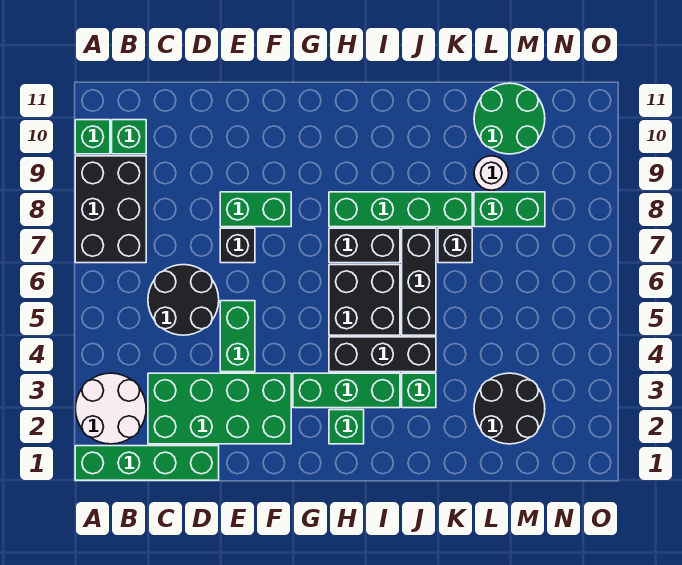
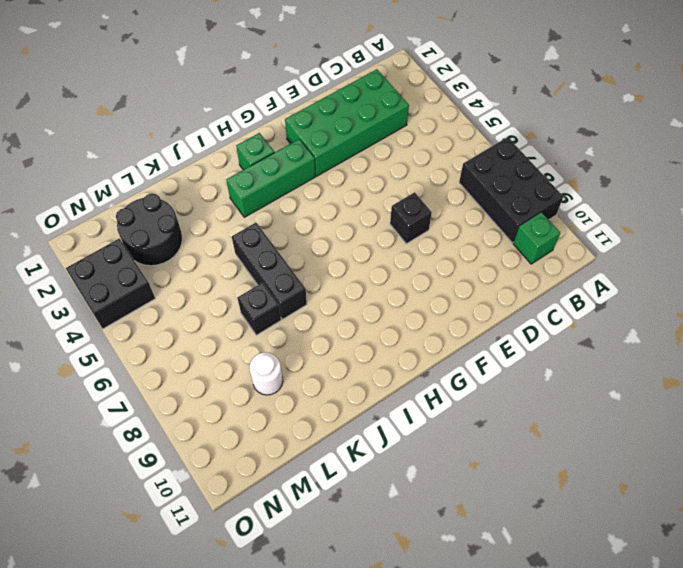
black brick N3:O4 level 1 -> black brick H5:I6 level 1
none -> green brick A1:D1 level 1
none -> white round brick A2:B3 level 1
none -> green brick A10 level 1

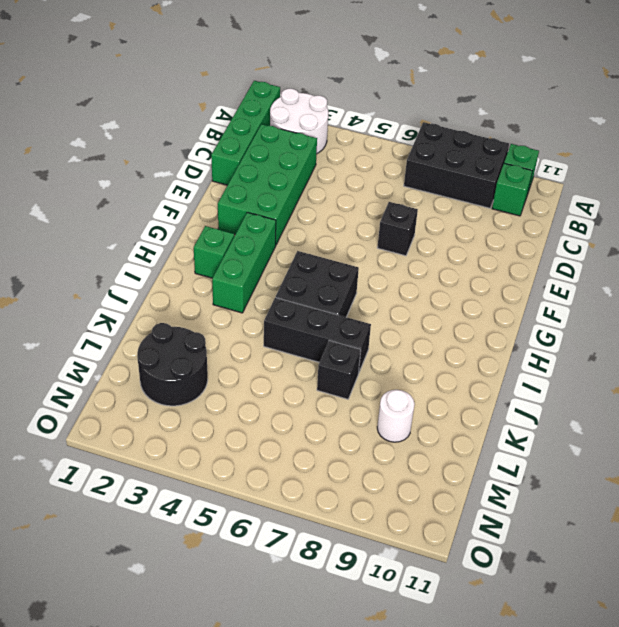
none -> black round brick C5:D6 level 1
none -> green brick E4:E5 level 1
none -> green brick E8:F8 level 1

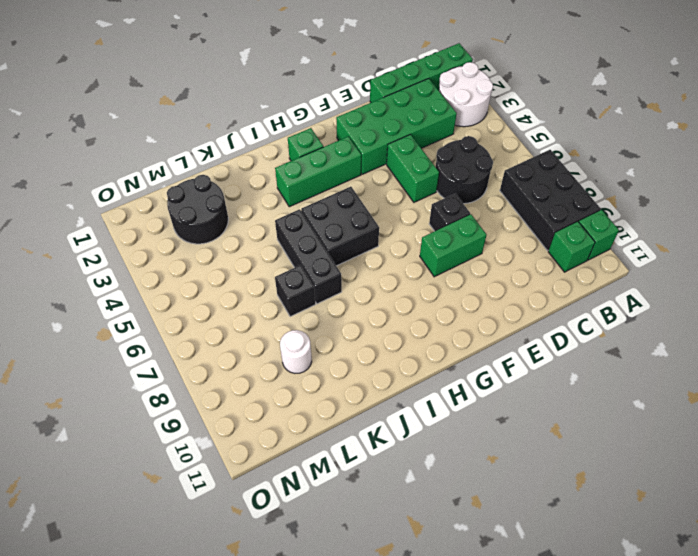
none -> black brick H4:J4 level 1
none -> black brick H7:I7 level 1
none -> green brick H8:K8 level 1

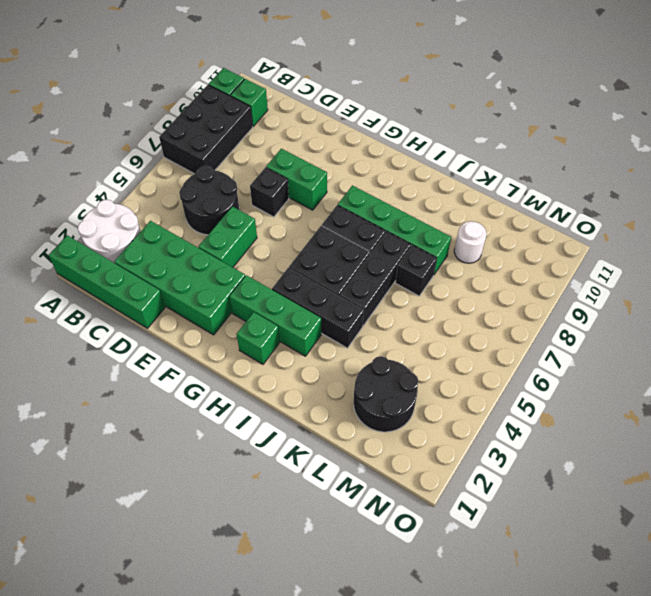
none -> green brick J3 level 1
none -> green brick L8:M8 level 1
none -> green round brick L10:M11 level 1

